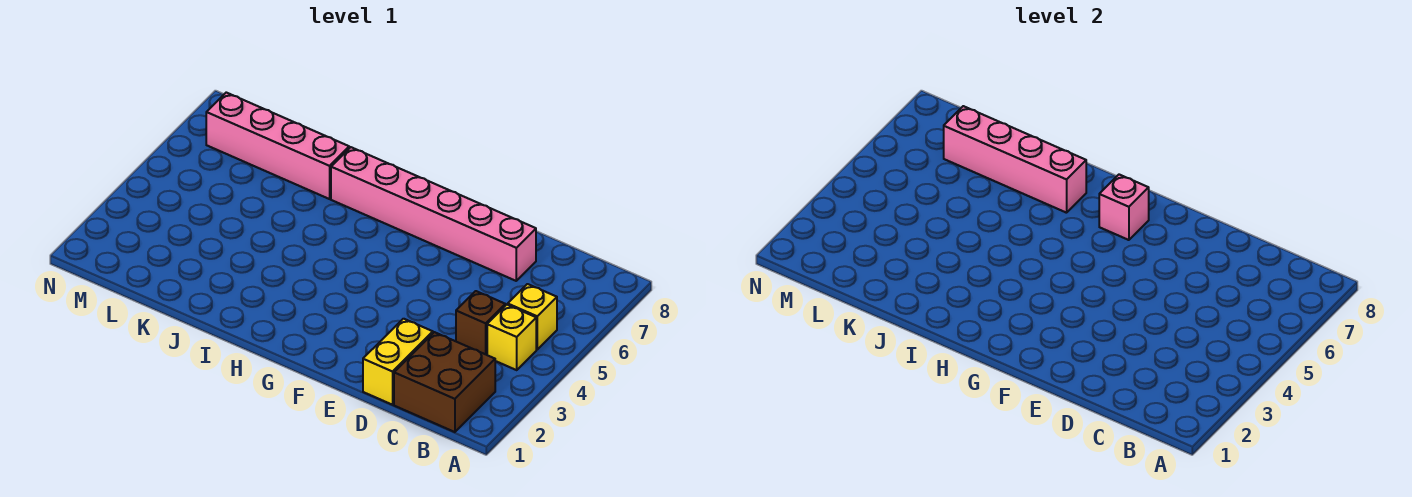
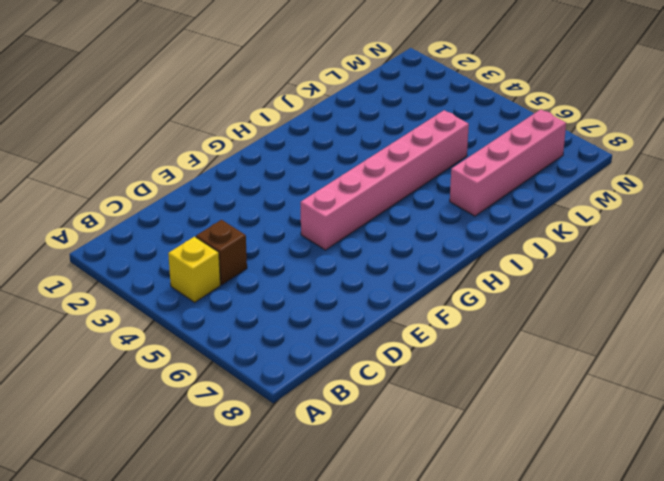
pink brick F5:K5 level 1 -> pink brick D7:I7 level 1
none -> brown brick B1:C2 level 1
none -> yellow brick B5 level 1

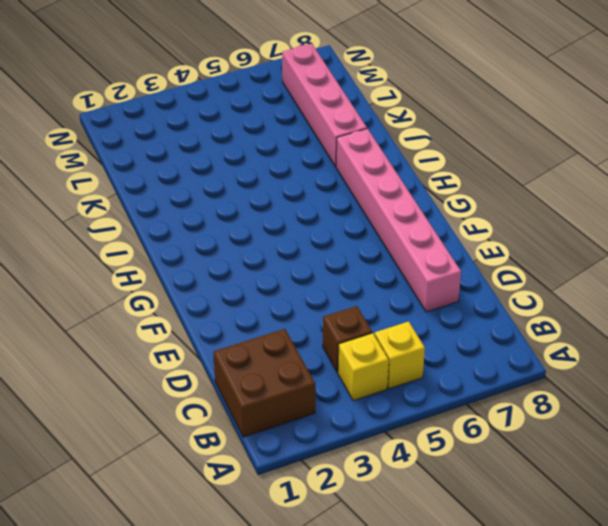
none -> yellow brick D1:D2 level 1
none -> pink brick G7 level 2

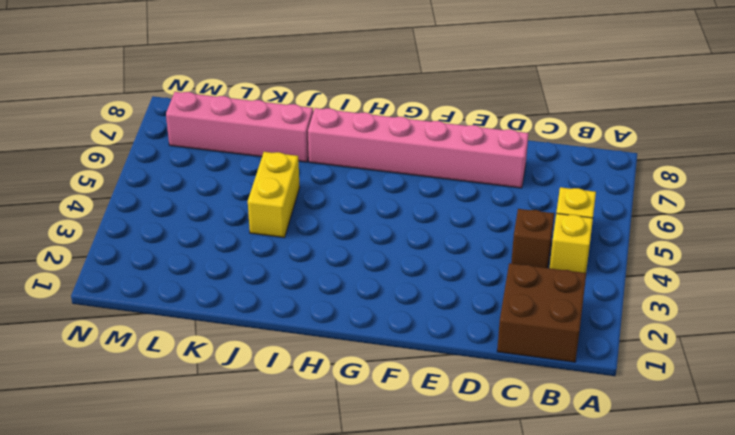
yellow brick J4:J5 level 1 -> yellow brick D1:D2 level 1
none -> pink brick G7 level 2
none -> pink brick I7:L7 level 2

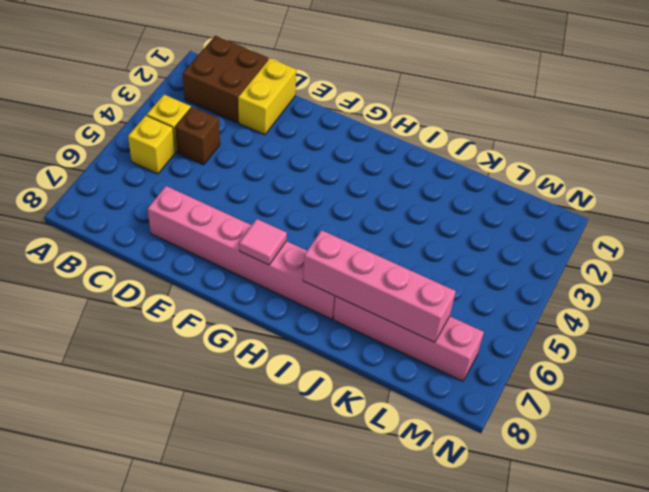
pink tile G7 level 2 -> pink brick G7 level 2

